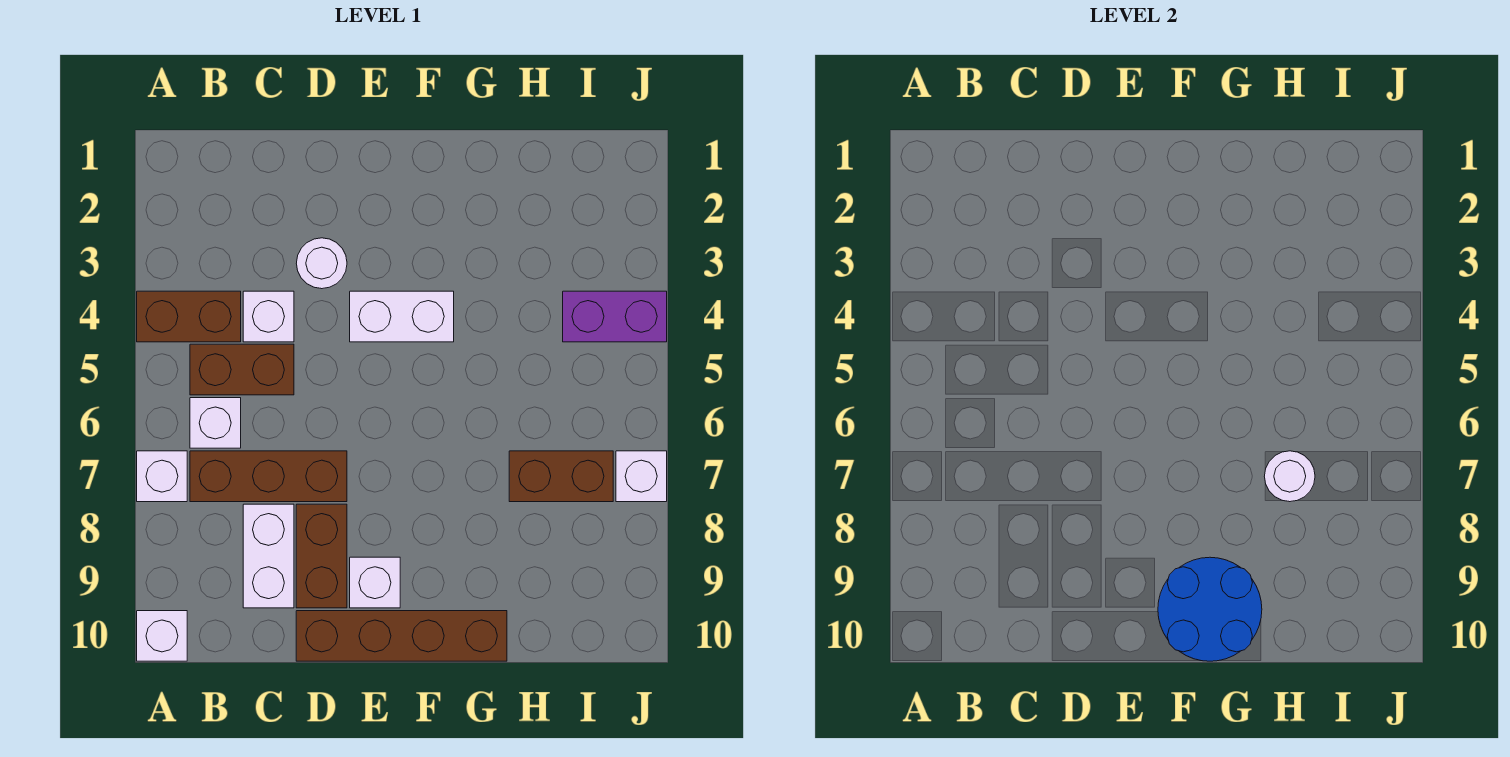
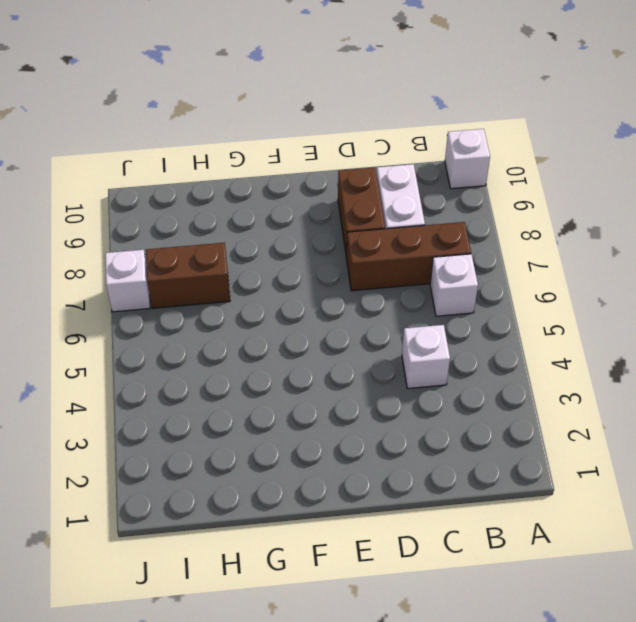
none -> brown brick A4:B4 level 1
none -> white brick A7 level 1
none -> brown brick B5:C5 level 1

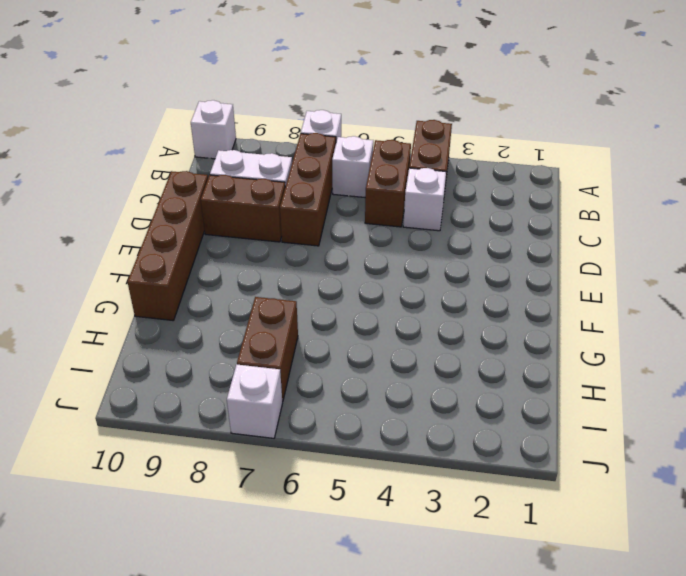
none -> white round brick D3 level 1
none -> white brick E4:F4 level 1
none -> white brick E9 level 1

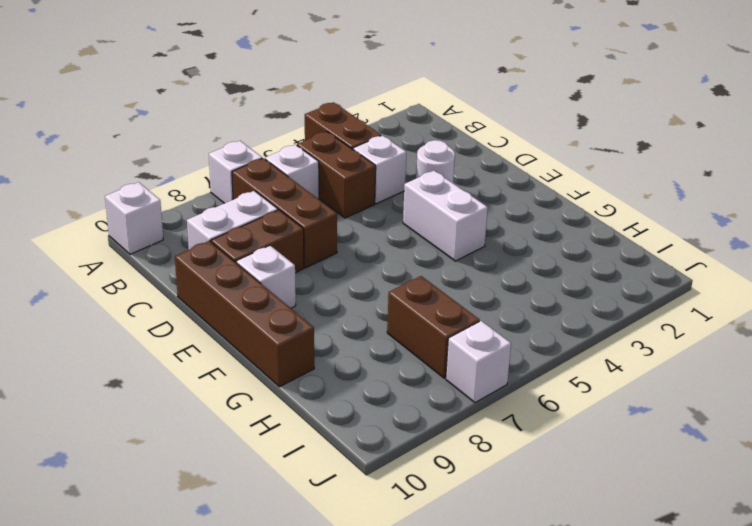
none -> purple brick I4:J4 level 1
none -> blue round brick F9:G10 level 2
none -> white round brick H7 level 2

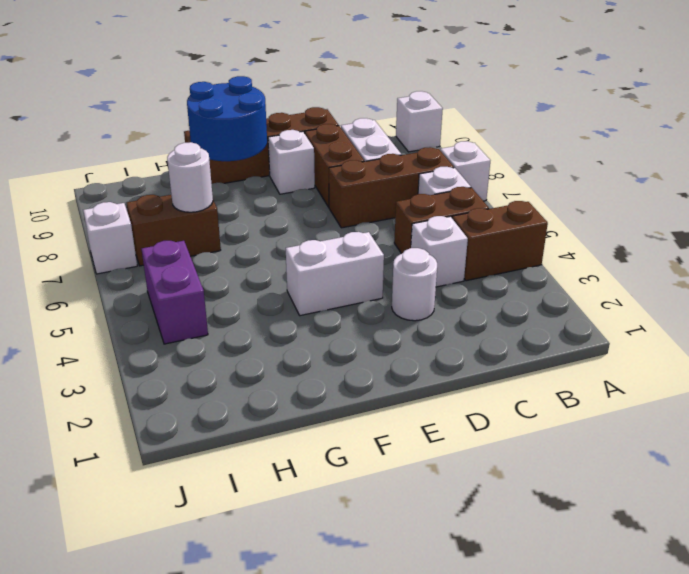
purple brick I4:I5 level 1 -> purple brick I4:J4 level 1

